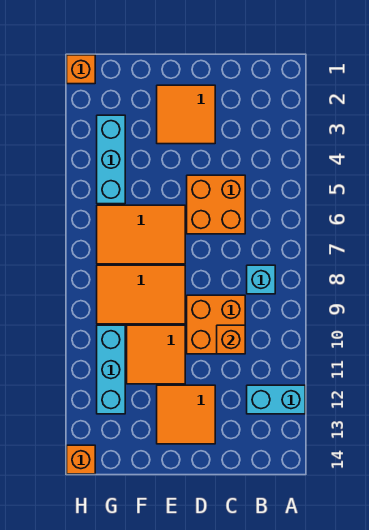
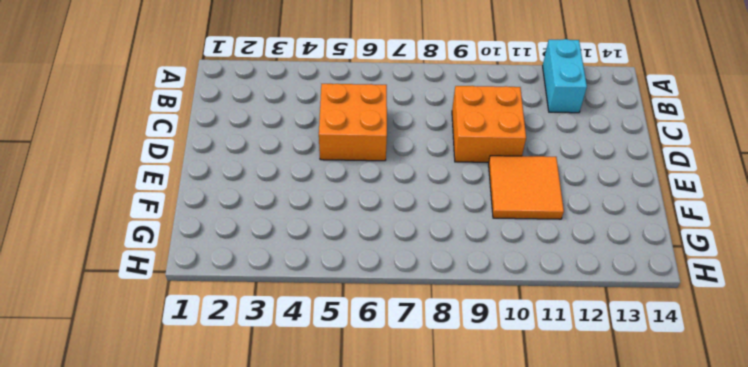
none -> cyan brick B8 level 1
none -> orange tile D2:E3 level 1
none -> orange tile D12:E13 level 1

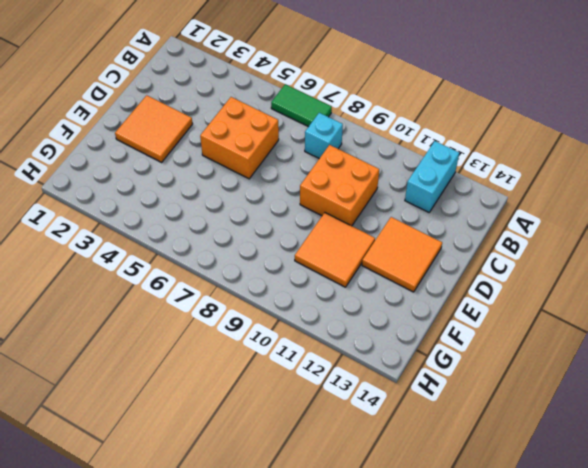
green tile A6:A7 level 1 -> none
none -> orange tile E6:G7 level 1
none -> orange tile E8:G9 level 1
none -> cyan brick G3:G5 level 1

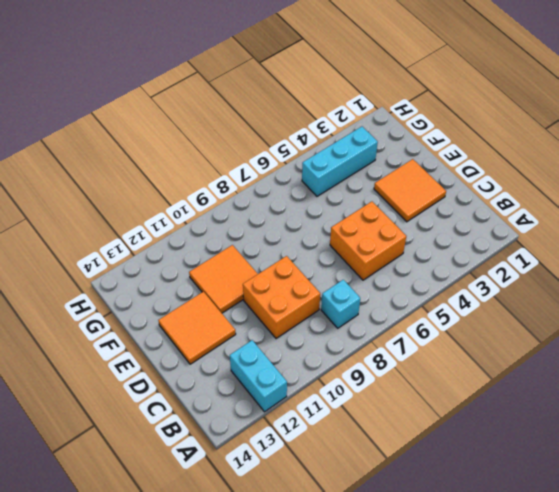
none -> orange tile E6:G7 level 1
none -> orange tile E8:G9 level 1
none -> cyan brick G10:G12 level 1

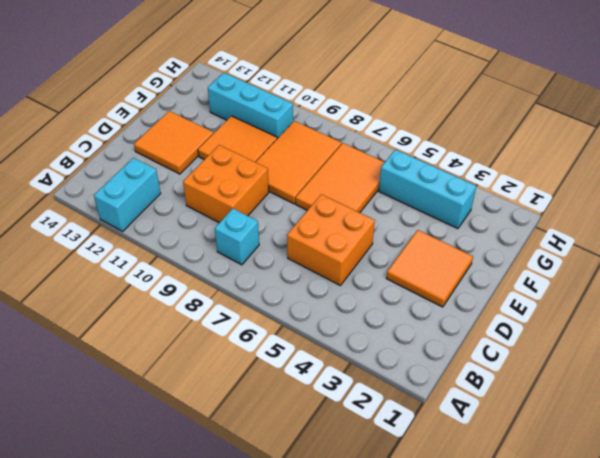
none -> orange brick H1 level 1
none -> orange brick H14 level 1
none -> orange brick C10 level 2

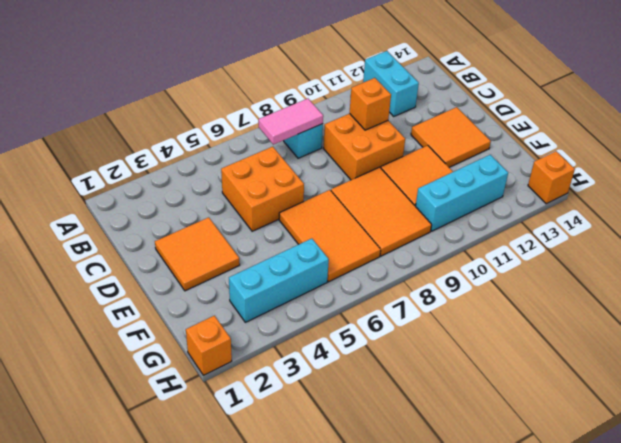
pink tile B7:B8 level 2 -> none

